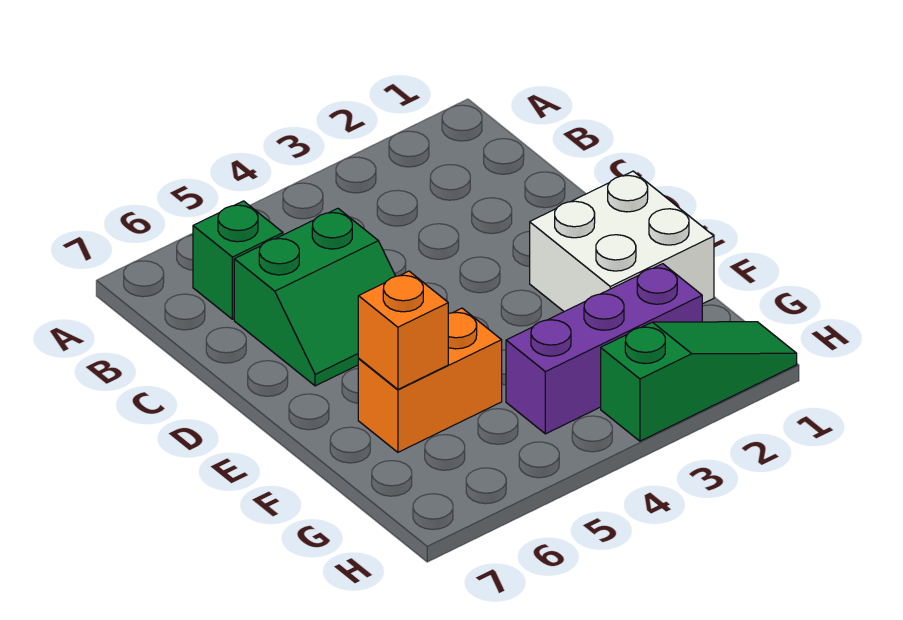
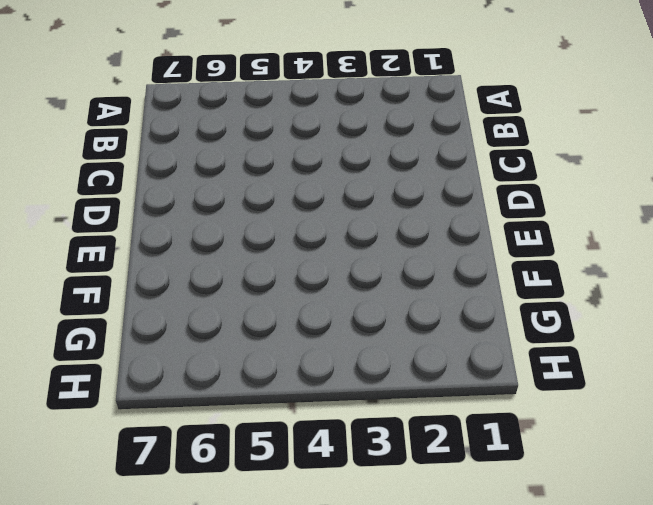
none -> green brick B6 level 1
none -> green slope C5:D6 level 1 top C

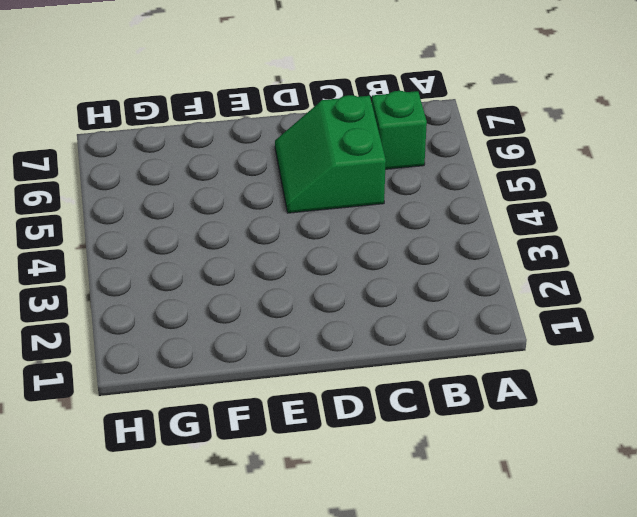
none -> white brick E1:F2 level 1
none -> orange brick F5:F6 level 1

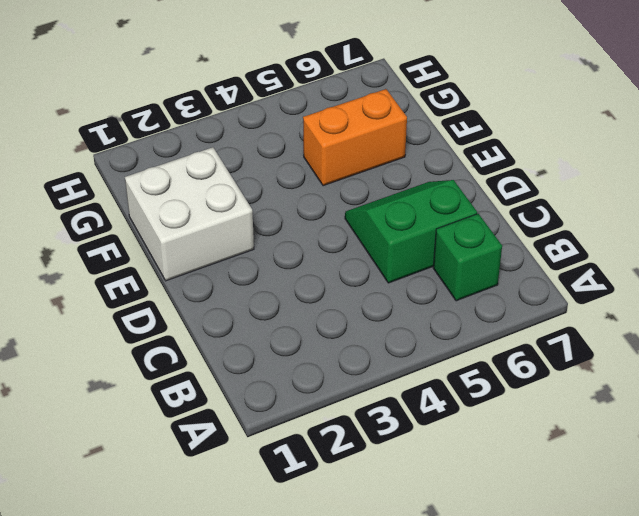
none -> purple brick G2:G4 level 1
none -> green slope H1:H3 level 1 top 3

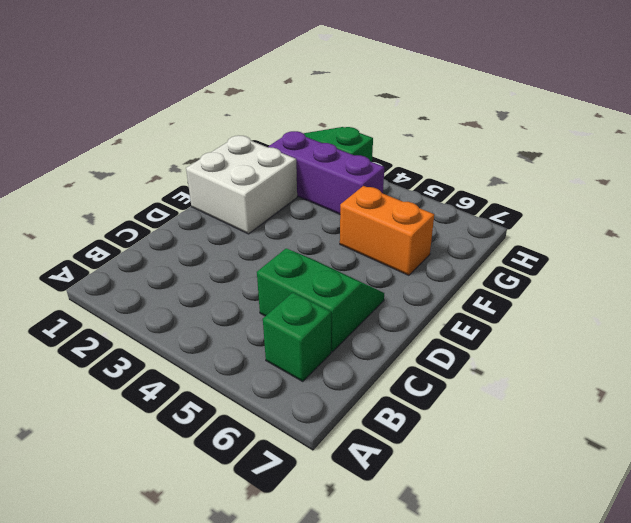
none -> orange brick F6 level 2

